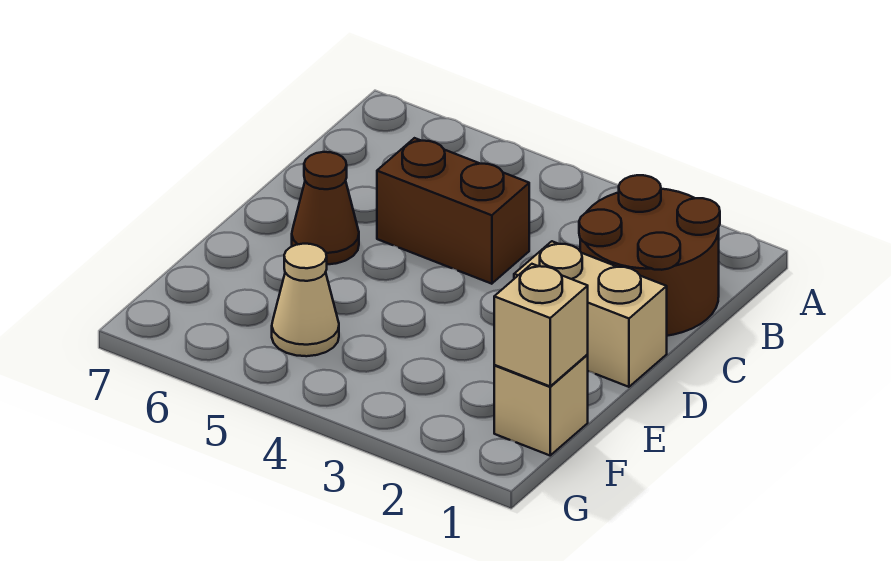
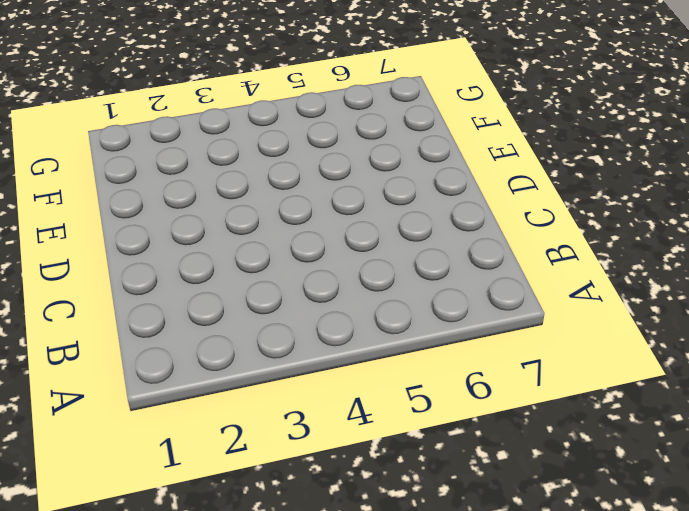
none -> brown round brick B1:C2 level 1
none -> brown brick C4:C5 level 1

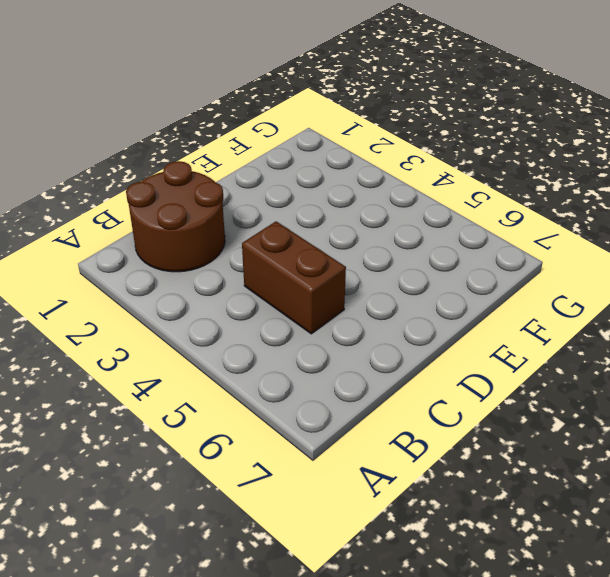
none -> tan brick D1:D2 level 1
none -> brown cone D6 level 1

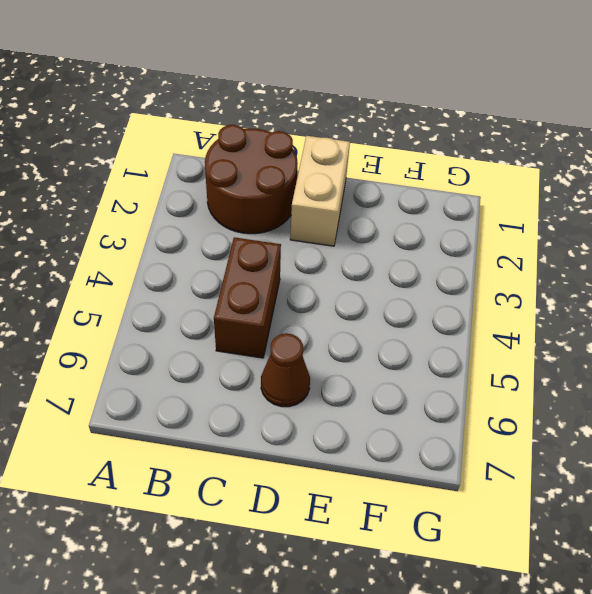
none -> tan brick F1 level 1
none -> tan cone F5 level 1

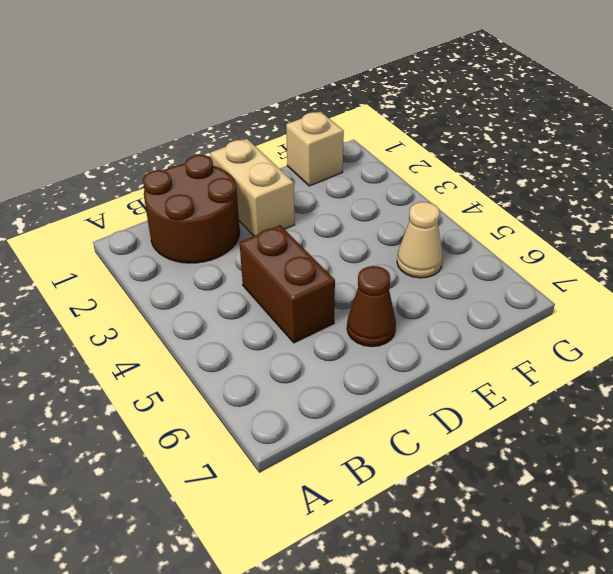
none -> tan brick F1 level 2

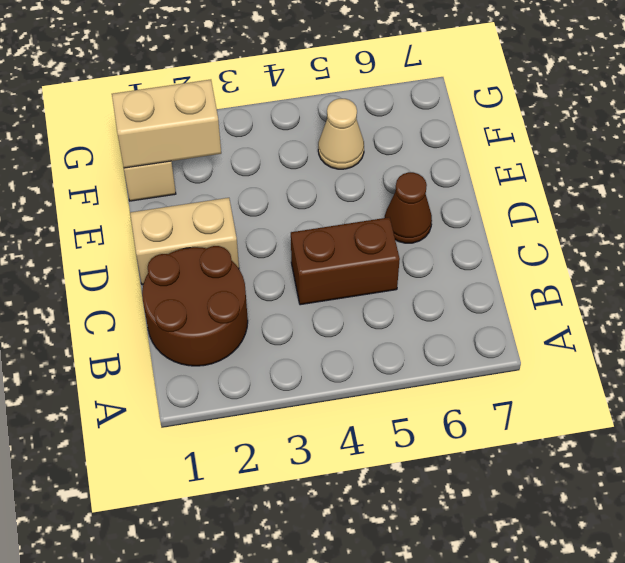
tan brick F1:F2 level 2 -> tan brick F1 level 2

